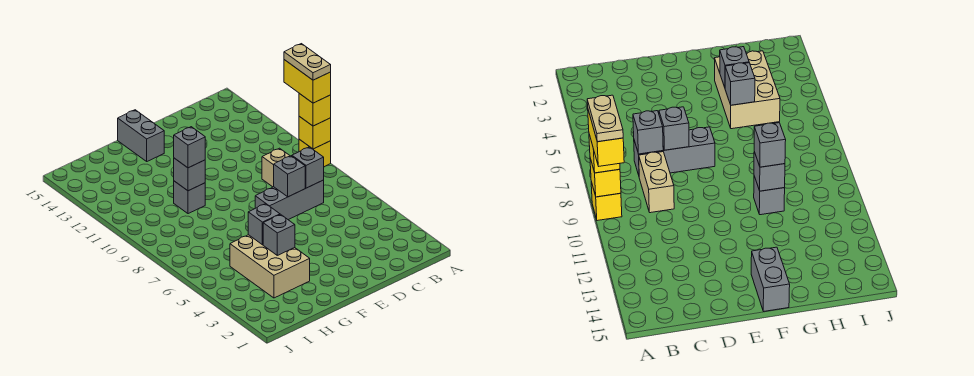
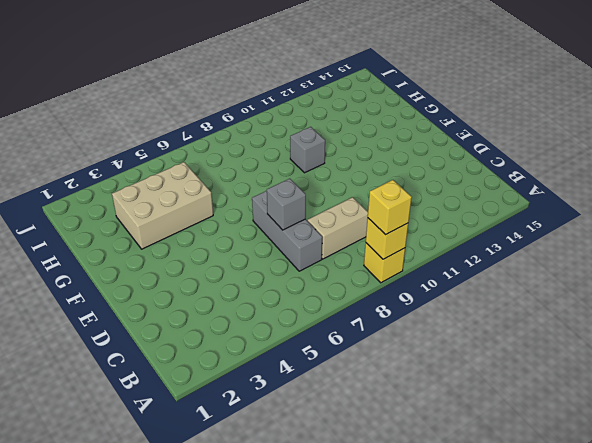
none -> grey brick F14:F15 level 1
none -> grey brick C7 level 2
none -> grey brick G4 level 2

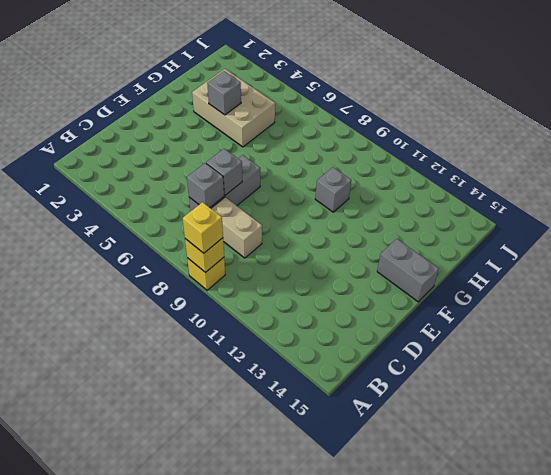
none -> grey brick G5 level 2
none -> grey brick G10 level 2
none -> grey brick G10 level 3

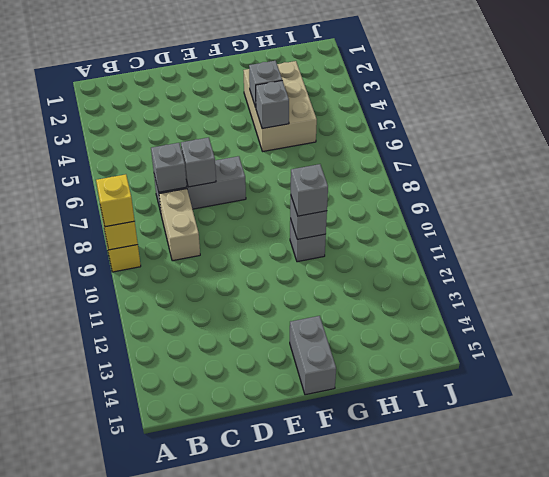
none -> yellow brick A9:A10 level 4
none -> tan plate A9:A10 level 5

